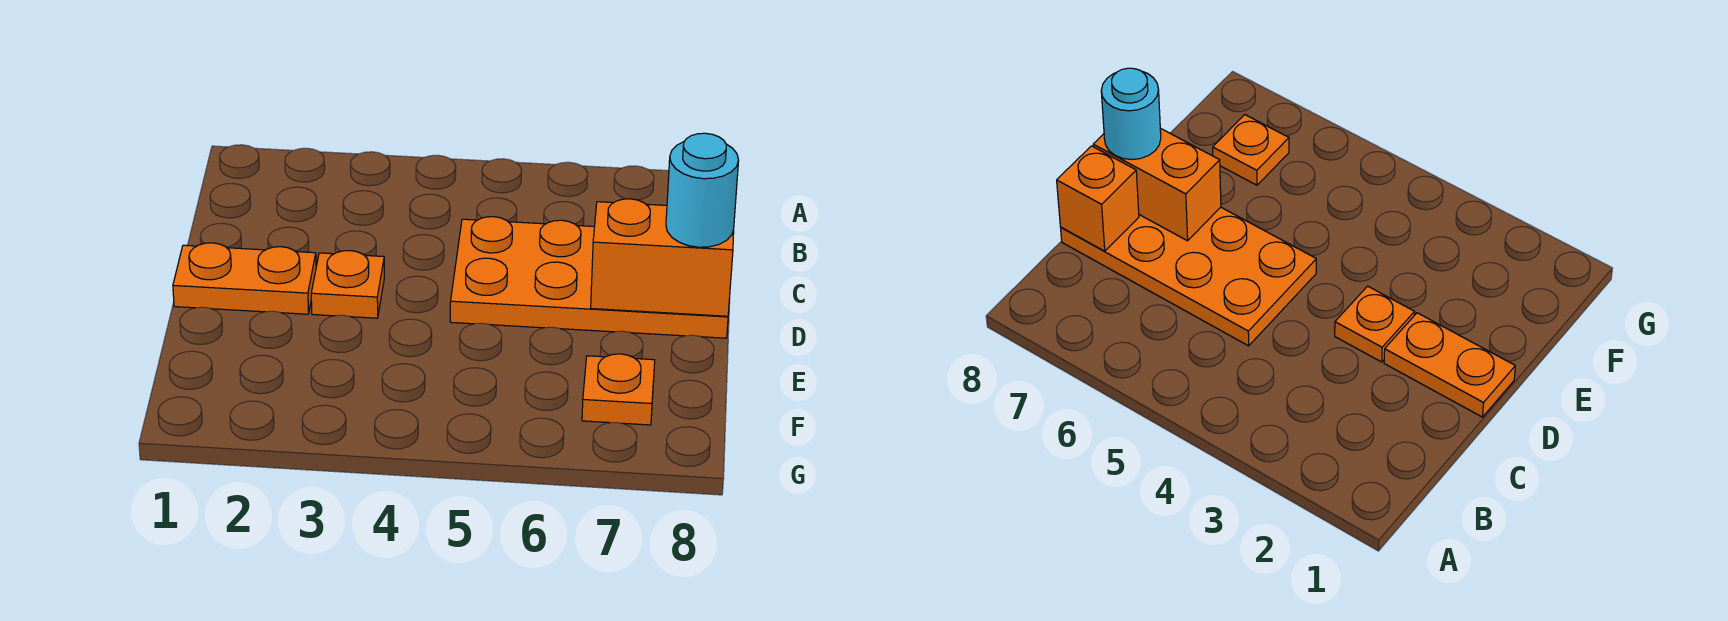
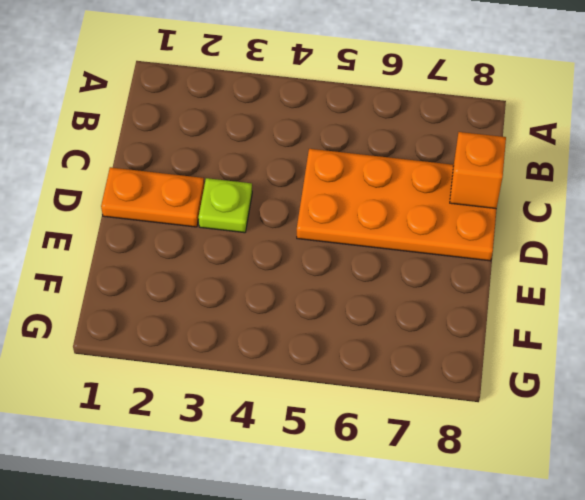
lime plate D3 level 1 -> orange plate D3 level 1
none -> orange plate F7 level 1
none -> orange brick D7:D8 level 2

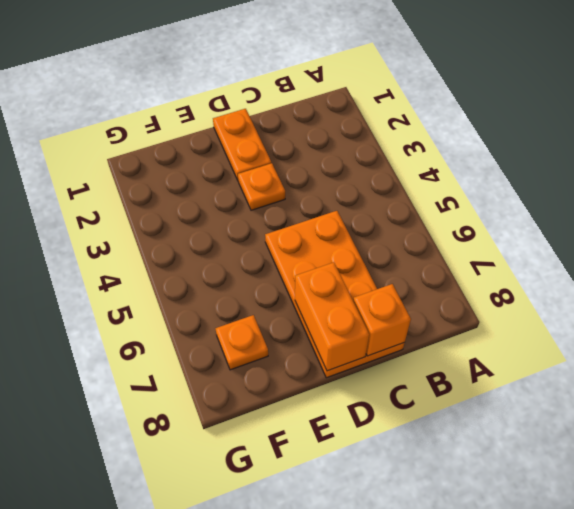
none -> cyan round brick D8 level 3

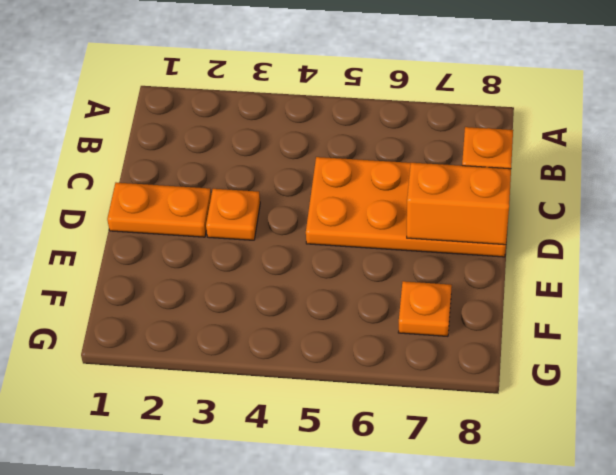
none -> cyan round brick D8 level 3

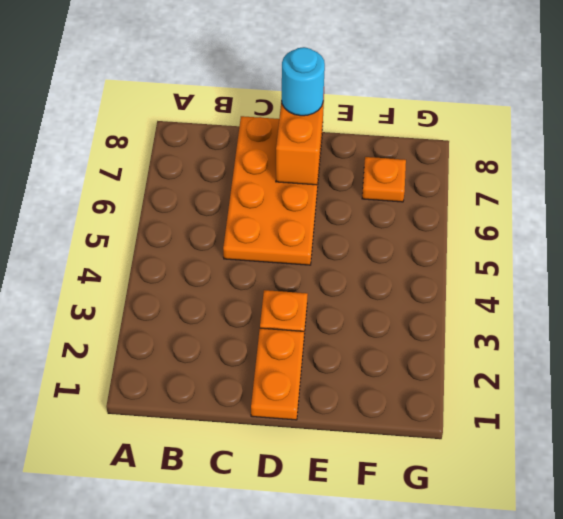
none -> orange brick C8 level 2

